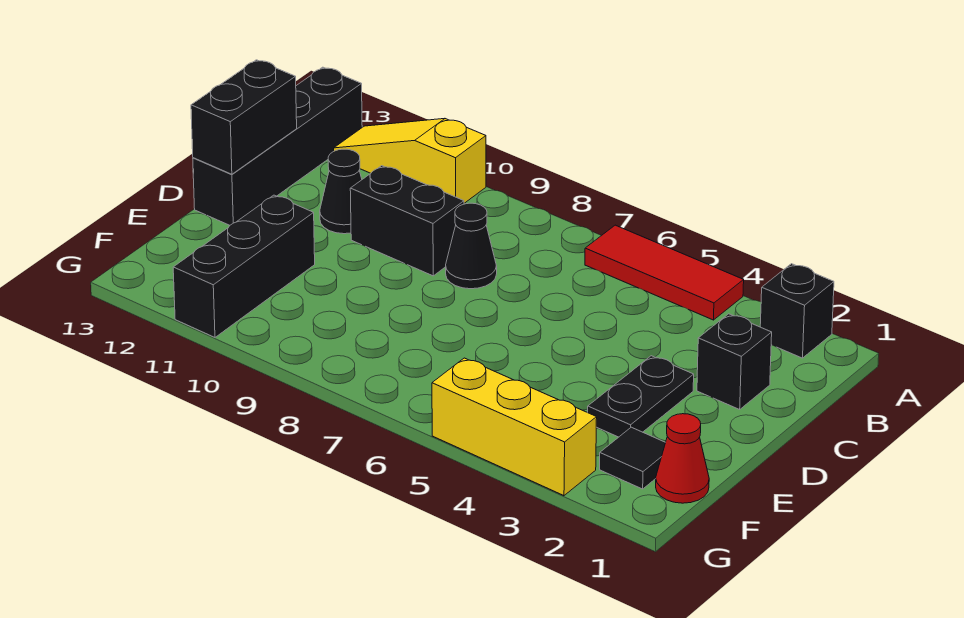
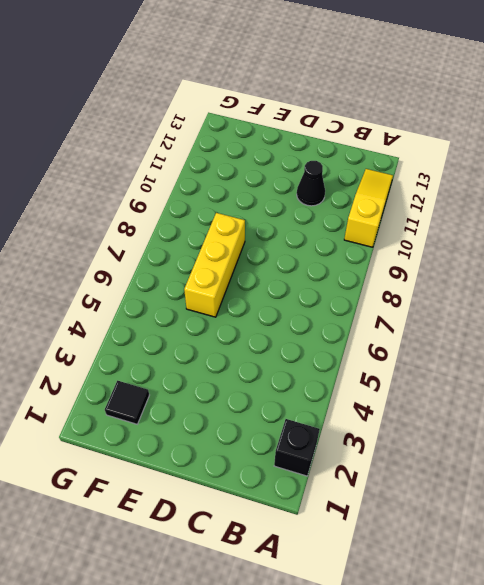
yellow brick E6:E8 level 1 -> yellow brick G3:G5 level 1
none -> red tile A4:A6 level 1
none -> black brick A13:D13 level 1
none -> black brick C2 level 1

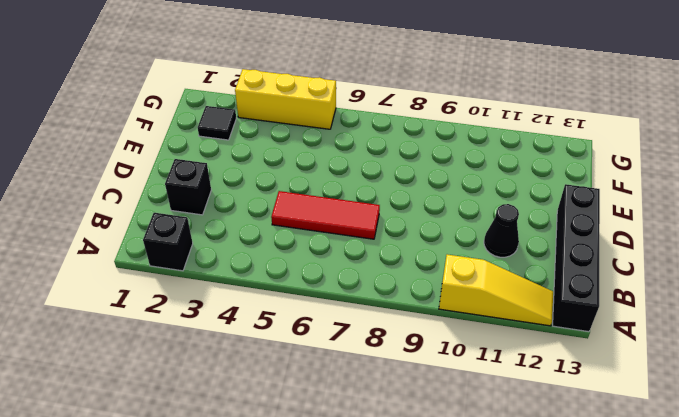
red tile C5:C7 level 1 -> red tile A4:A6 level 1
none -> black cone C8 level 1
none -> black brick C9:C10 level 1
none -> black plate D3:E3 level 1

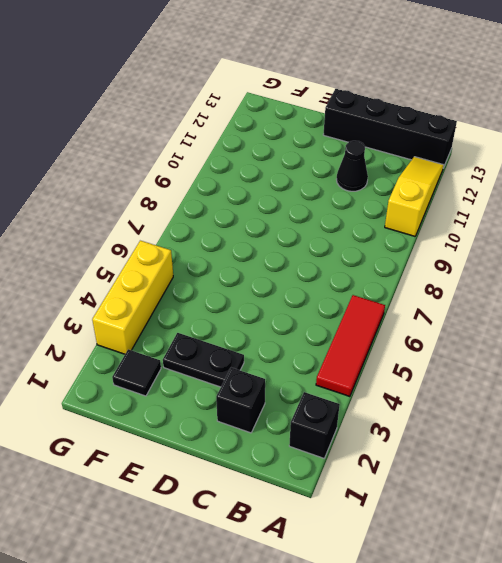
none -> black cone C8 level 1
none -> black brick C9:C10 level 1
none -> black brick E11:G11 level 1

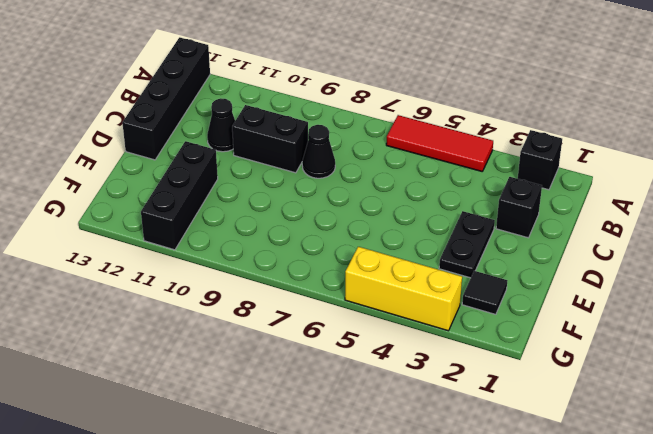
none -> yellow slope A10:A12 level 1 top 10
none -> red cone F1 level 1
none -> black brick C13:D13 level 2

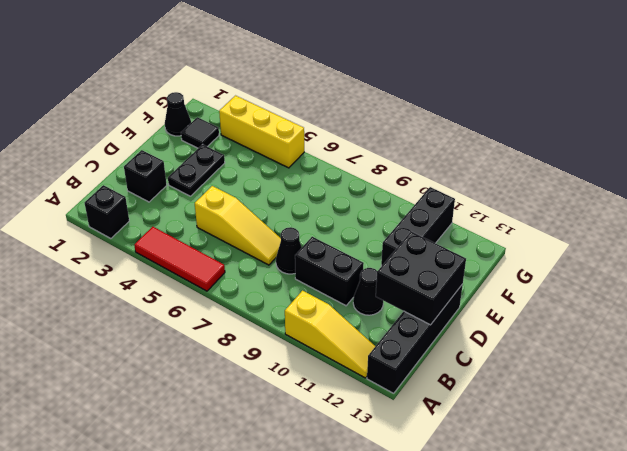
yellow slope C5:C7 level 1 top 5 -> none
black brick C12:D13 level 2 -> black brick C13:D13 level 2
black cone F1 level 1 -> red cone F1 level 1

